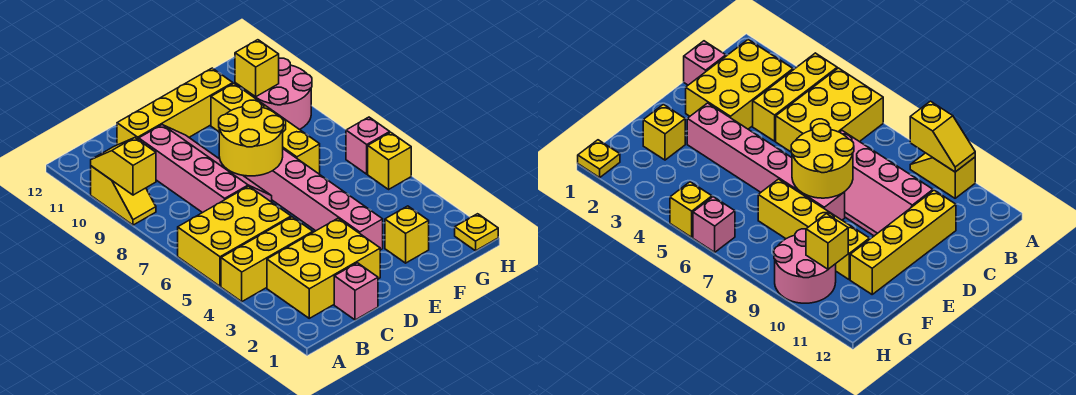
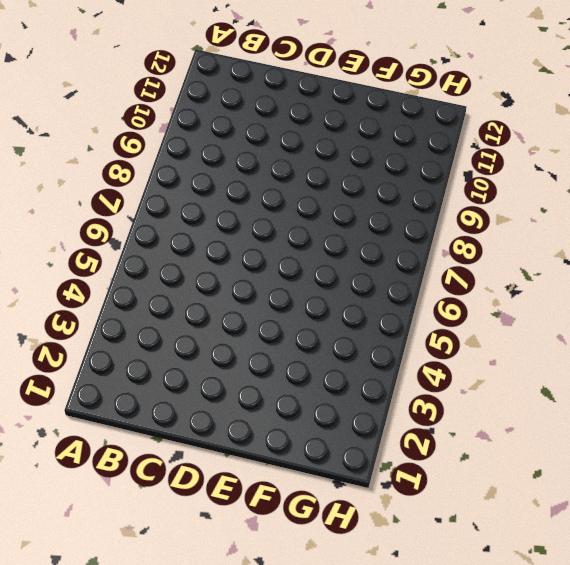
none -> yellow brick A4:C4 level 1
none -> yellow brick A5:C6 level 1
none -> yellow slope A9:A10 level 1 top 10

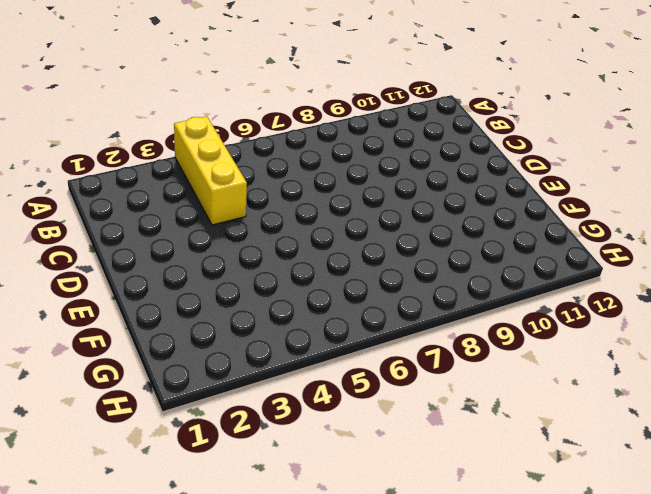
none -> yellow brick A5:C6 level 1
none -> yellow slope A9:A10 level 1 top 10
none -> yellow brick B2:D3 level 1

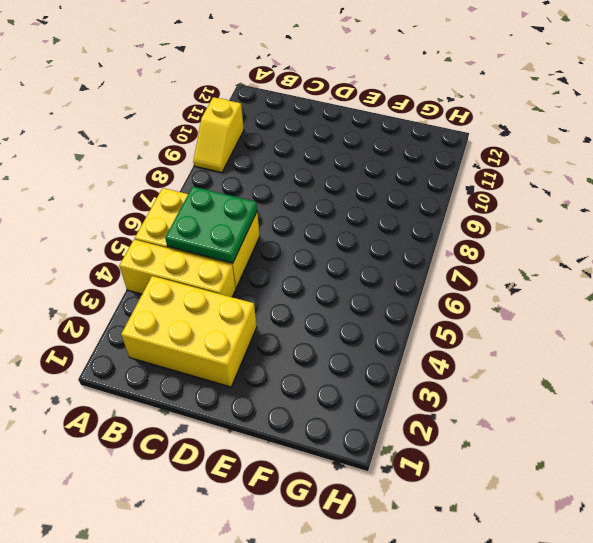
green plate B5:C6 level 2 -> none
none -> pink brick C1 level 1
none -> pink slope C7:D10 level 1 top C
none -> yellow brick C11:F11 level 1

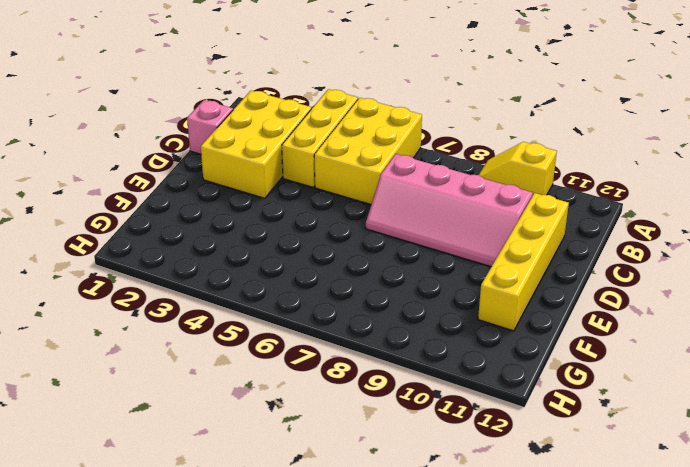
none -> pink brick E3:E8 level 1
none -> yellow brick F2 level 1
none -> yellow brick F7:F10 level 1

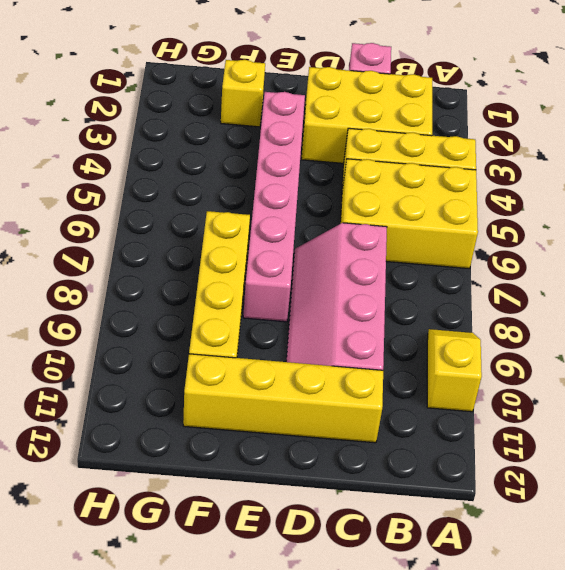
none -> pink round brick G9:H10 level 1
none -> yellow plate H1 level 1
none -> yellow brick H5 level 1

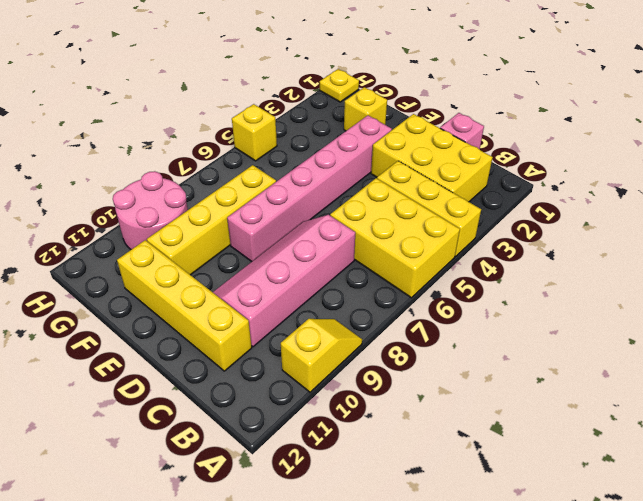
none -> pink brick H6 level 1
none -> yellow slope A9:A10 level 2 top 9
none -> yellow round brick D7:E8 level 2

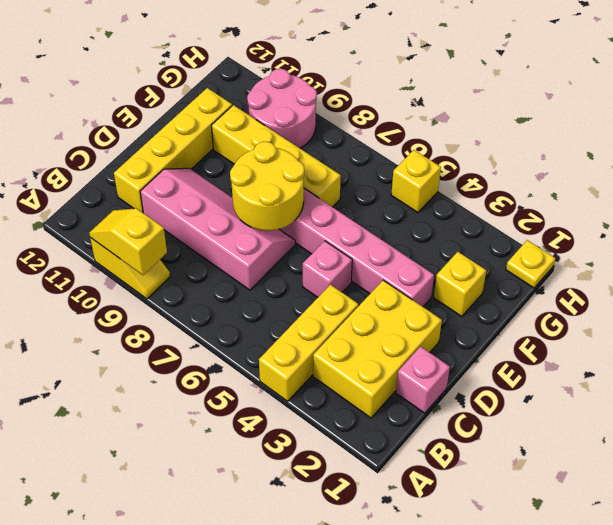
pink brick D5 level 1 -> pink brick H6 level 1
none -> yellow brick A5:C6 level 1
none -> yellow brick G10 level 2

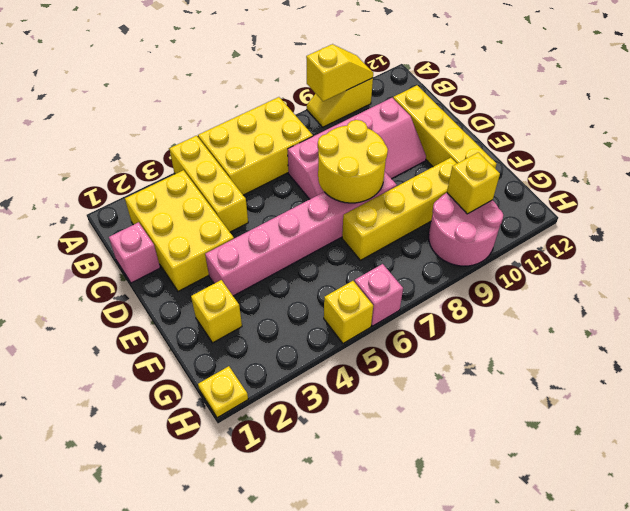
yellow brick A5:B7 level 1 -> yellow brick A5:C6 level 1

